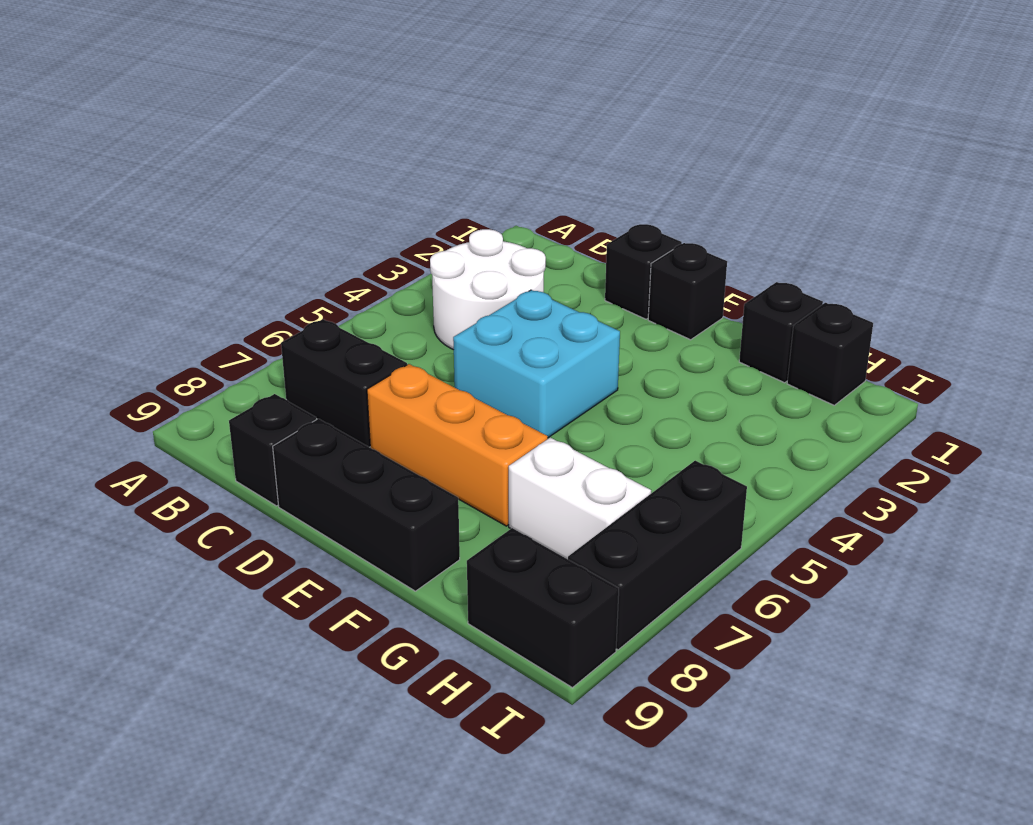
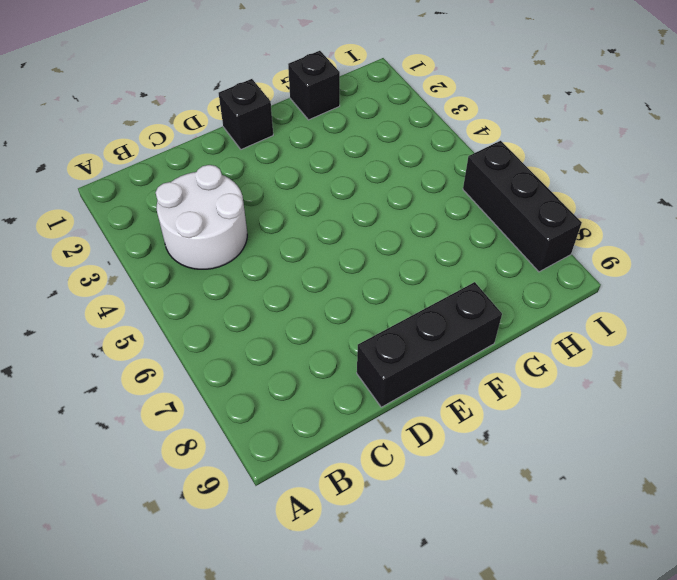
none -> black brick B7:C7 level 1
none -> black brick C9 level 1
none -> black brick D1 level 1

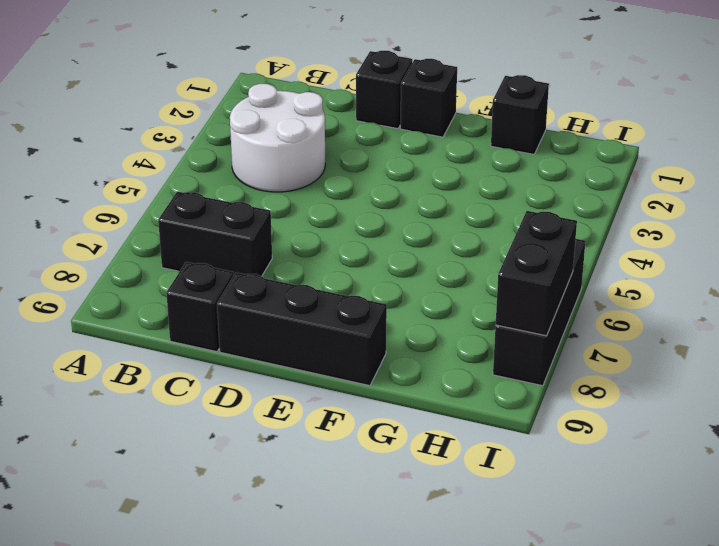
black brick I7:I8 level 2 -> black brick H9:I9 level 1
none -> cyan brick D4:E5 level 1
none -> orange brick D7:F7 level 1
none -> white brick G7:H7 level 1

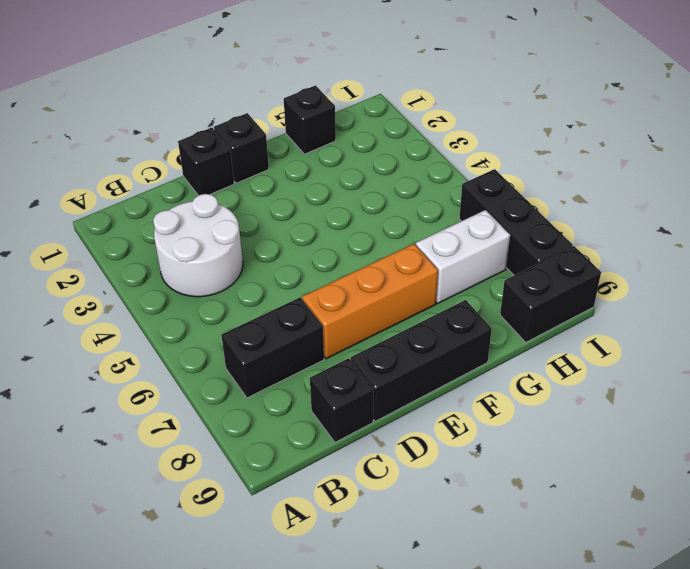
none -> cyan brick D4:E5 level 1
none -> black brick H1 level 1

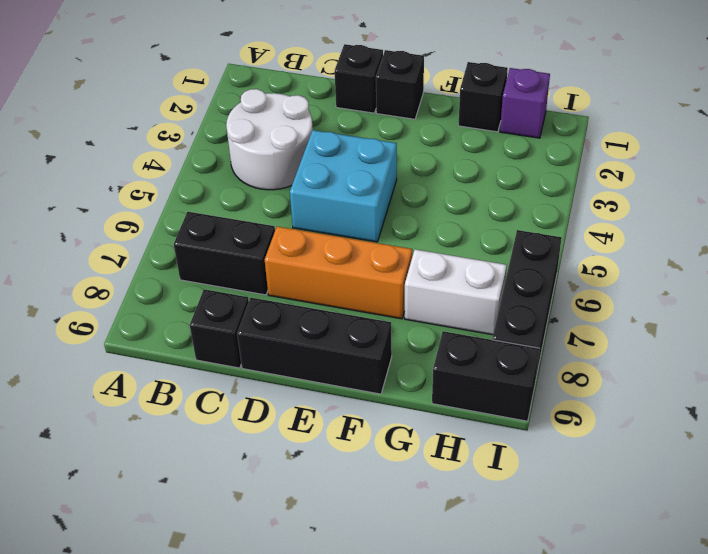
purple brick H1 level 1 -> black brick H1 level 1

